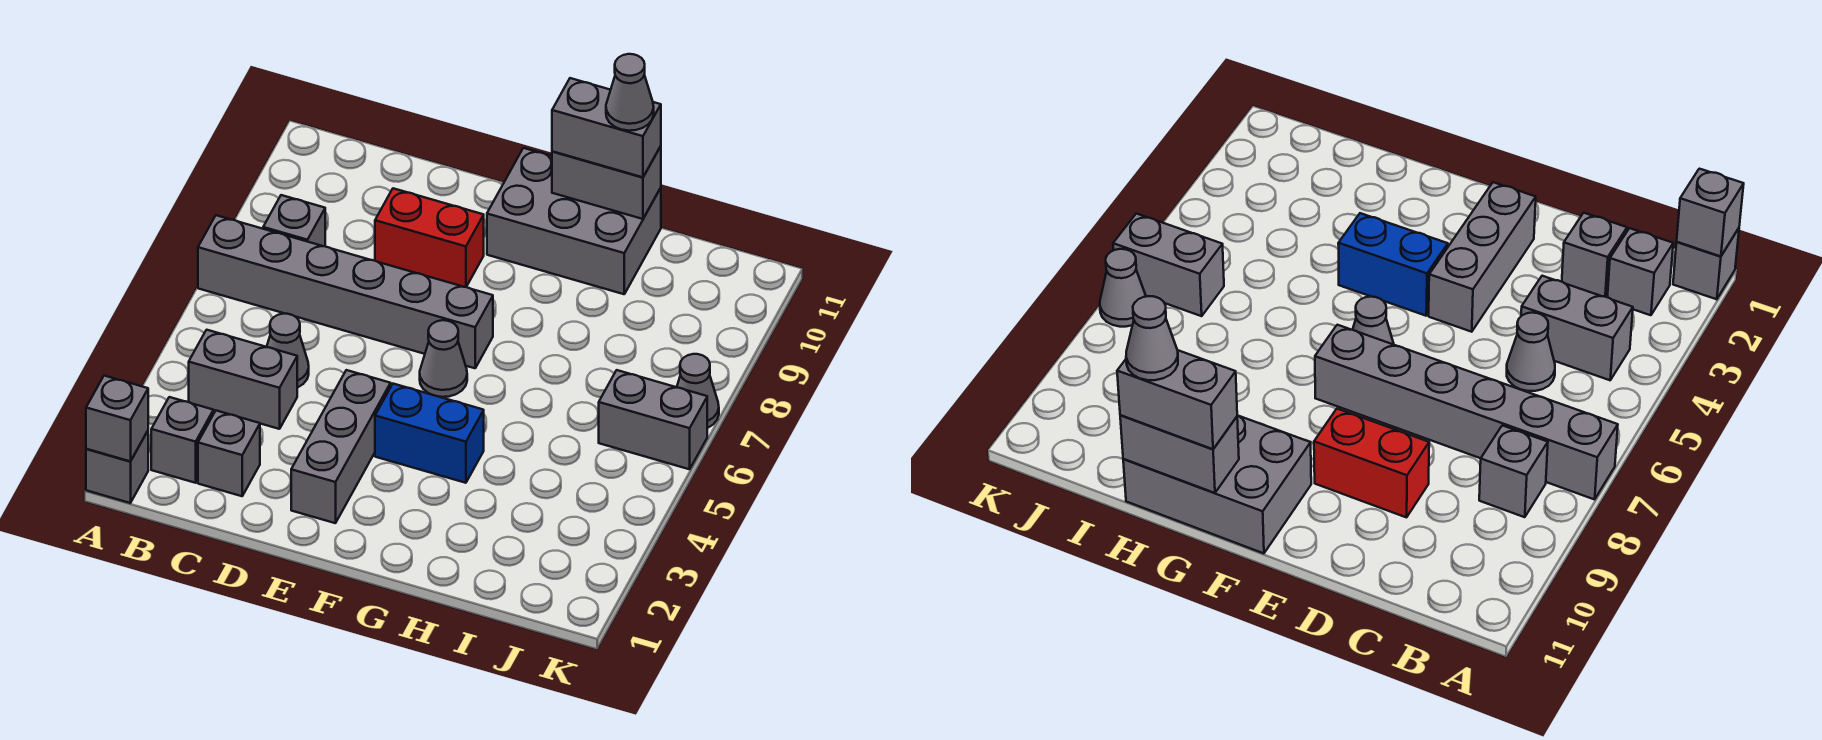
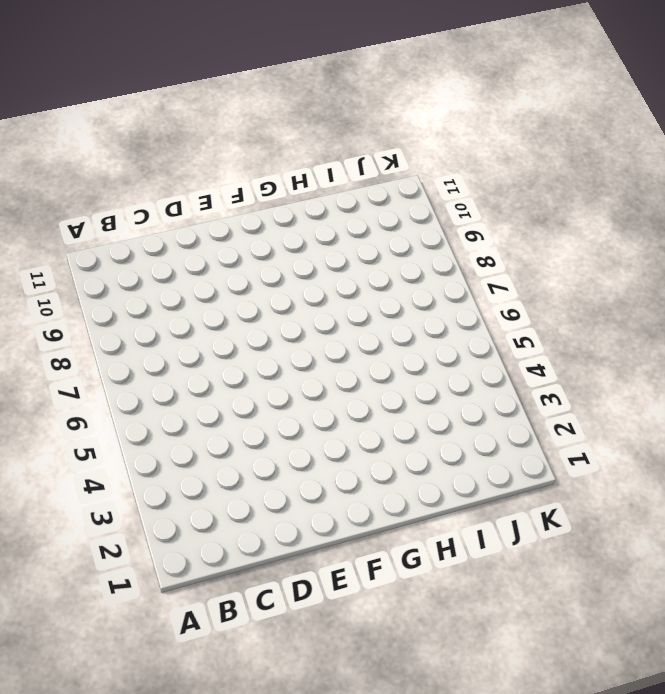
none -> grey brick A1 level 1
none -> grey brick A7:F7 level 1
none -> grey brick B2 level 1

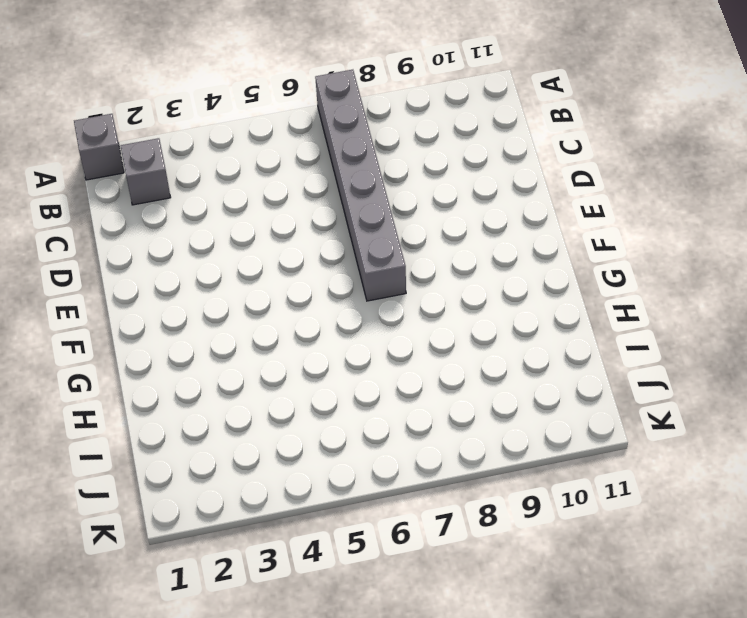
none -> grey brick B4:C4 level 1
none -> grey brick B8 level 1
none -> grey brick C2 level 1

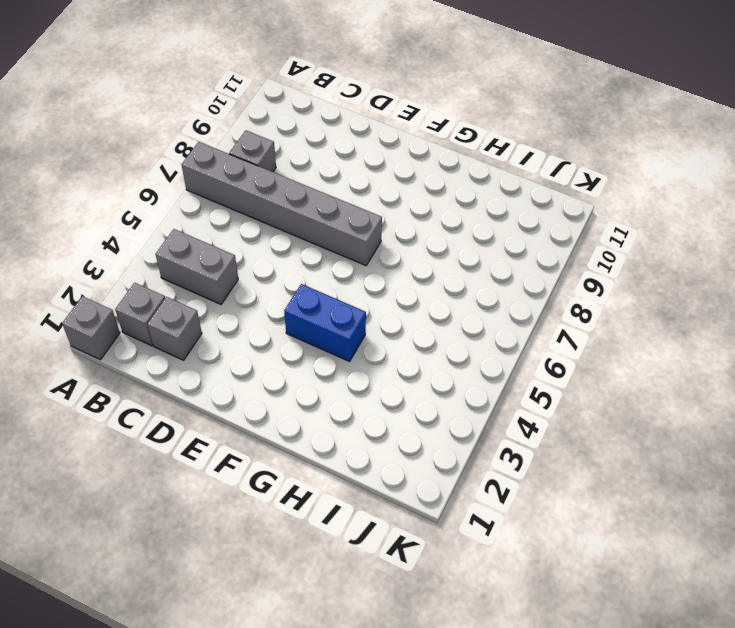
none -> grey cone C5 level 1
none -> red brick D9:E9 level 1
none -> grey brick E2:E4 level 1

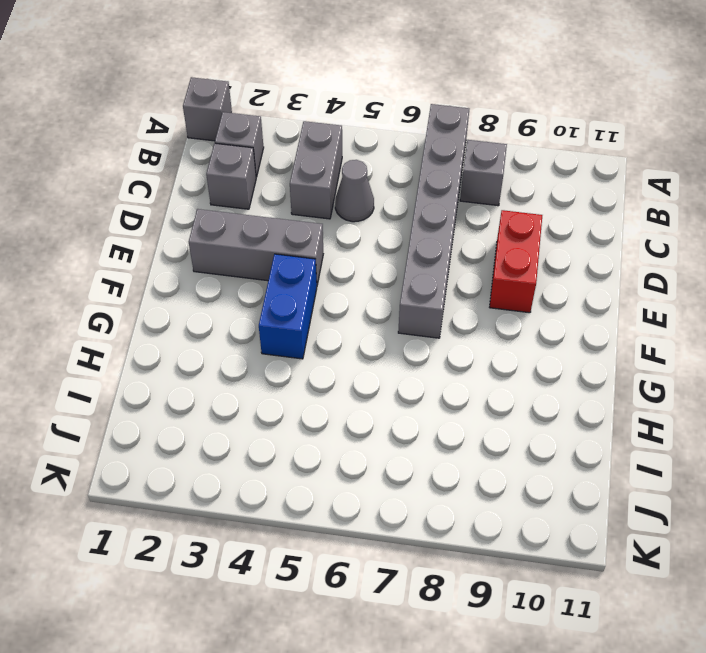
none -> grey cone F6 level 1
none -> grey brick F10:H11 level 1
none -> grey brick J6:K6 level 1

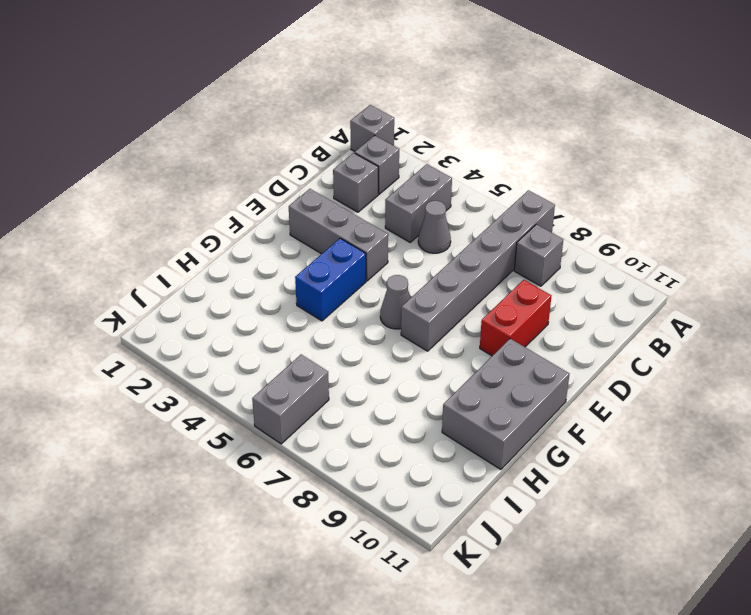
none -> grey cone K7 level 1
none -> grey brick A1 level 2
none -> grey brick G11:H11 level 2

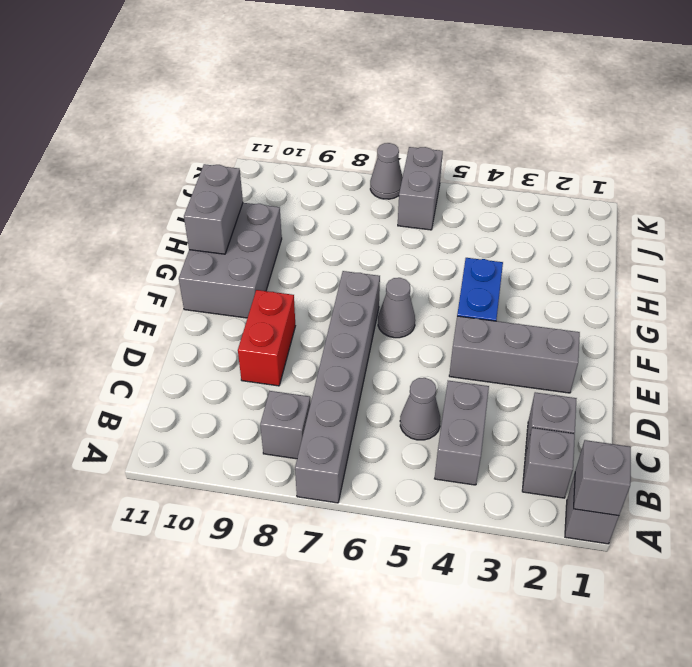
none -> grey brick G11:H11 level 3
none -> grey cone H11 level 4

